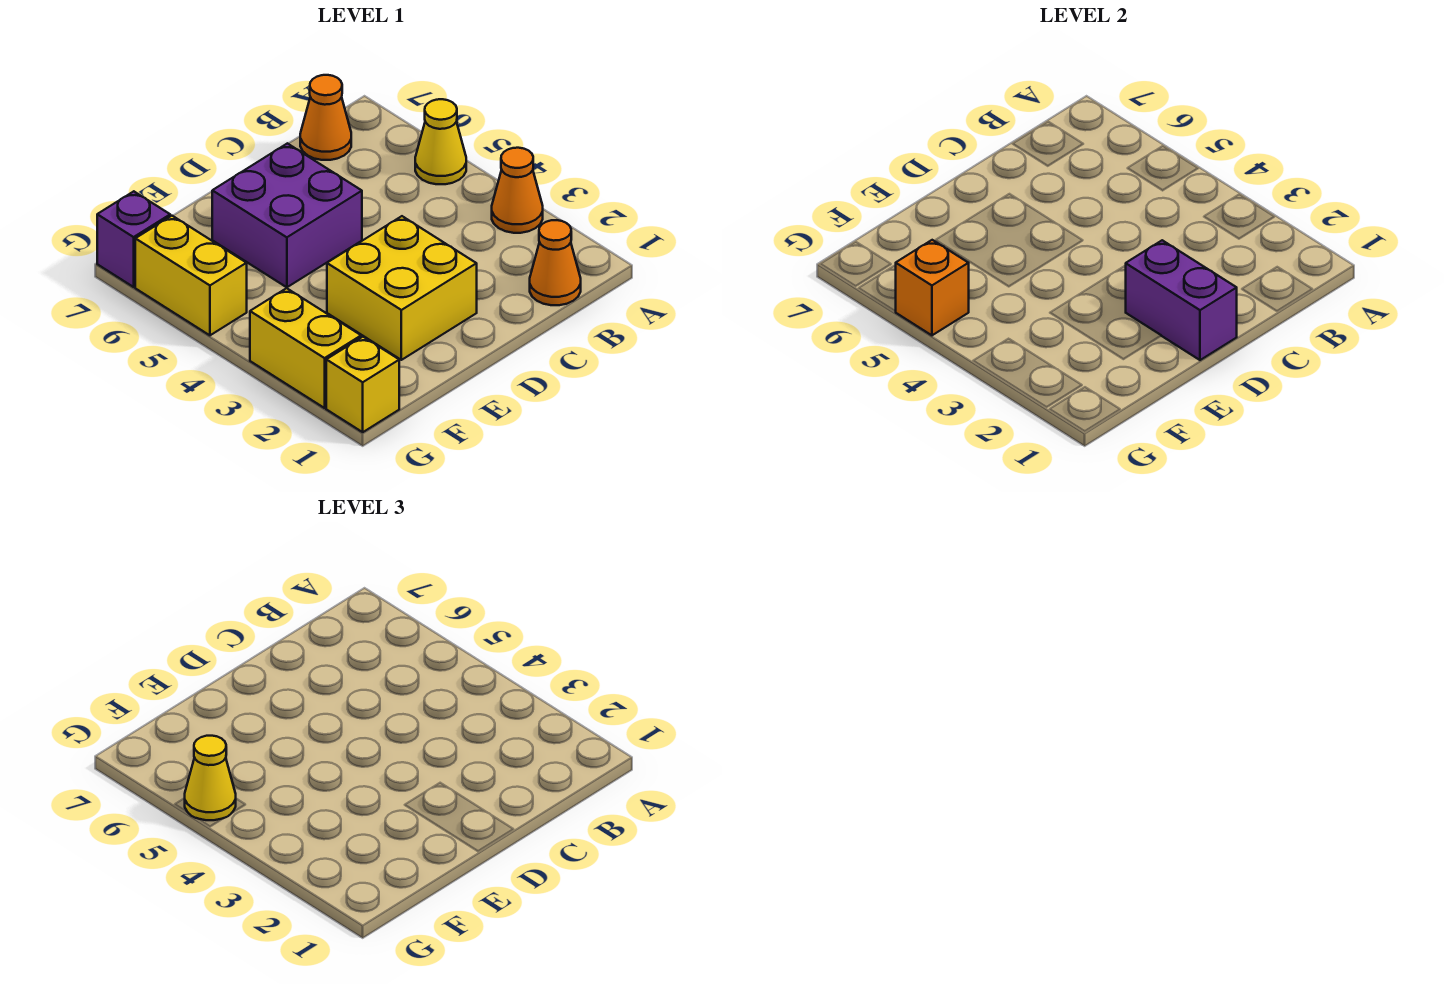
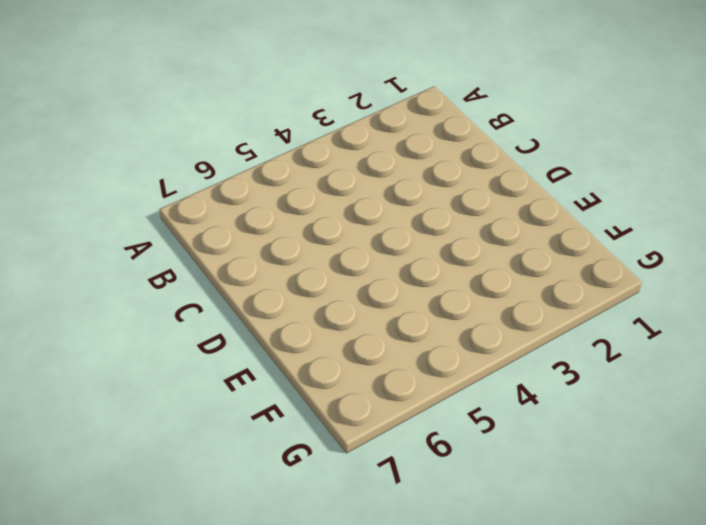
none -> orange cone A3 level 1
none -> yellow cone A5 level 1
none -> orange cone B1 level 1

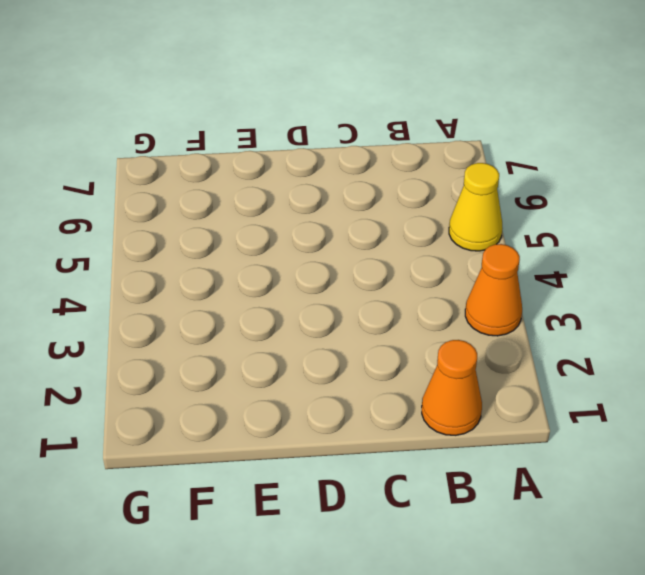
none -> orange cone B7 level 1
none -> yellow brick D2:E3 level 1
none -> purple brick D5:E6 level 1

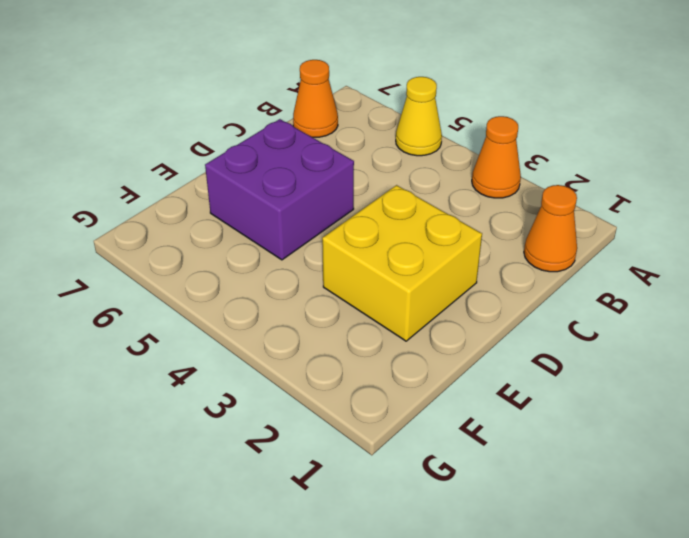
none -> yellow brick G1 level 1
none -> yellow brick G2:G3 level 1
none -> yellow brick G5:G6 level 1

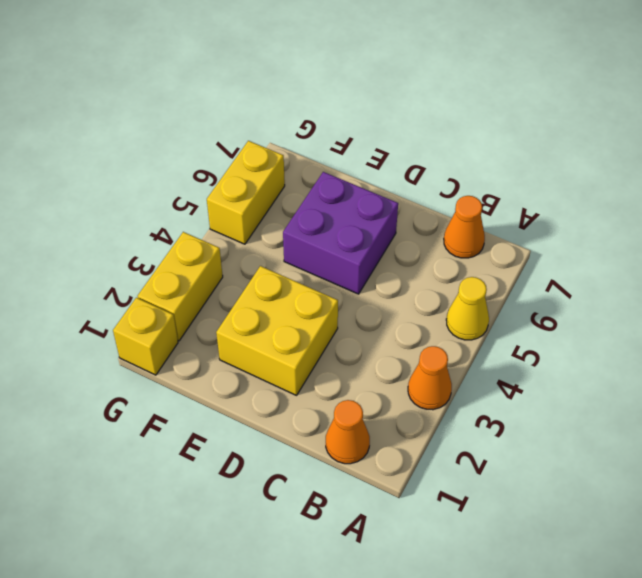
none -> purple brick G7 level 1
none -> purple brick D1:D2 level 2
none -> orange brick G5 level 2

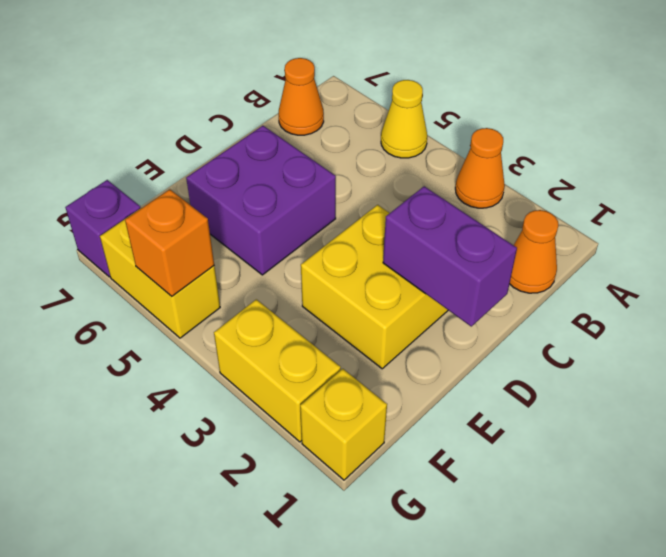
none -> yellow cone G5 level 3

